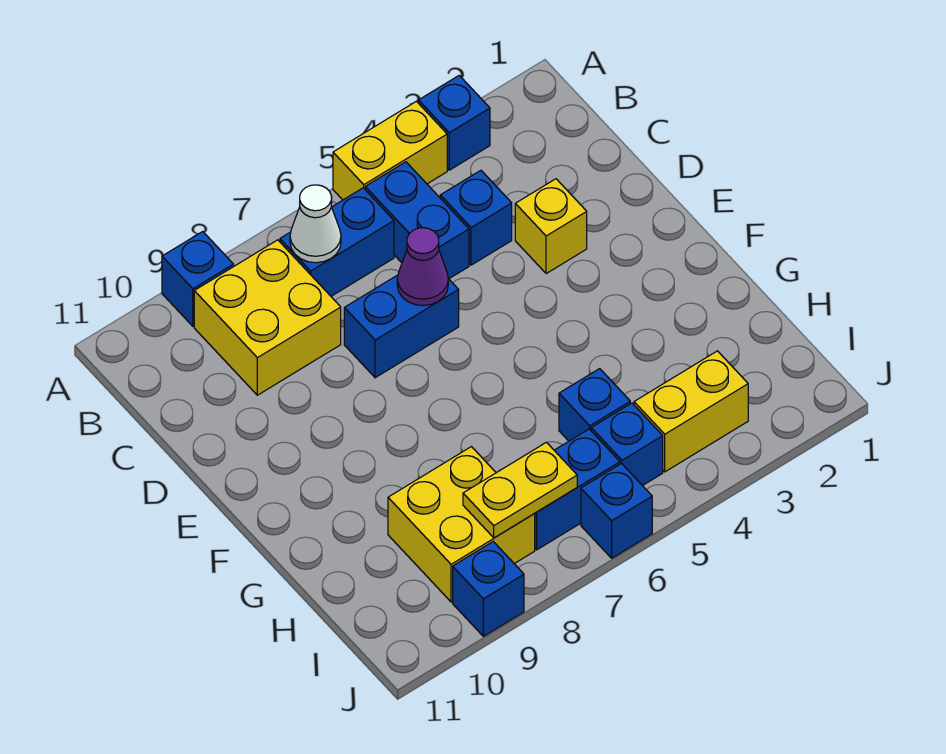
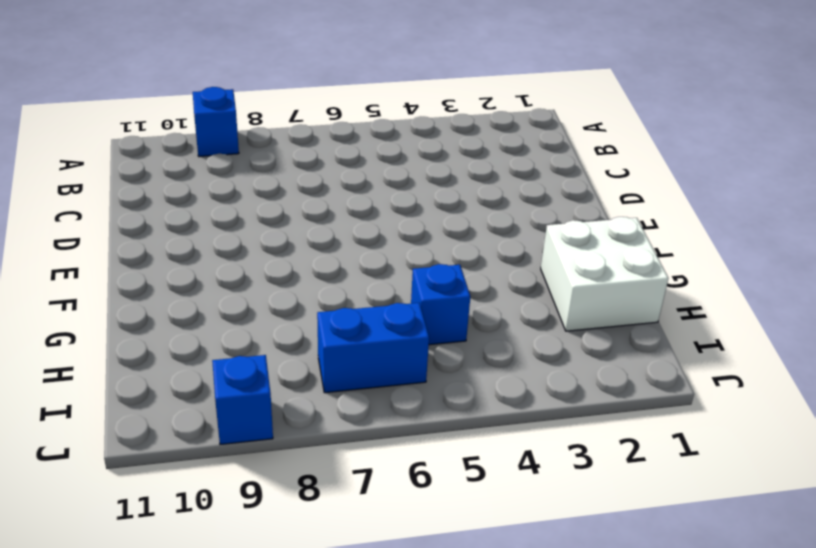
white brick G1:H2 level 1 -> none
none -> blue brick A3 level 1
none -> yellow brick A4:A5 level 1
none -> blue brick B5:C5 level 1

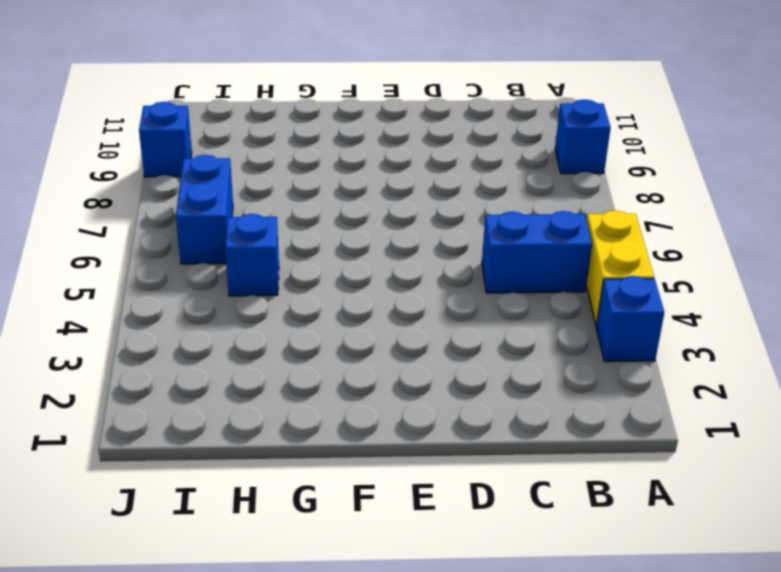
none -> blue brick B6:B7 level 1
none -> yellow brick B8:C9 level 1
none -> blue brick C4 level 1

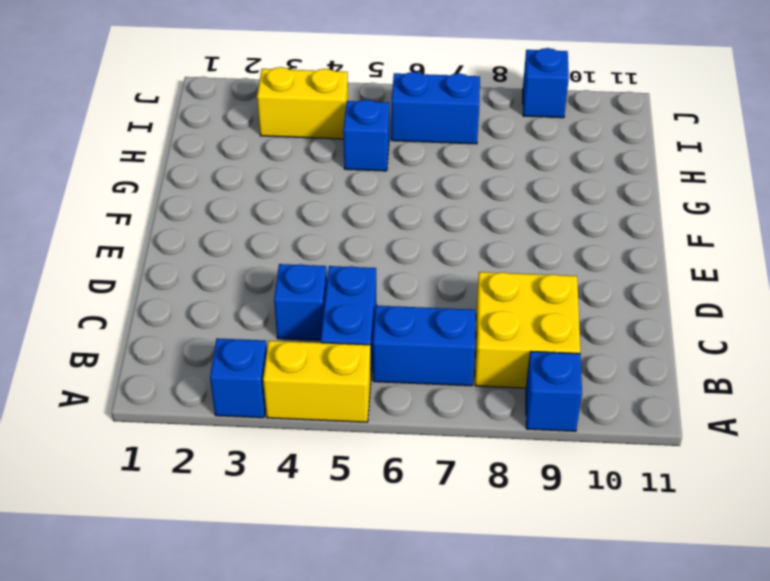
none -> yellow brick D3 level 1
none -> blue brick D6:D7 level 1
none -> yellow brick H8:I9 level 1

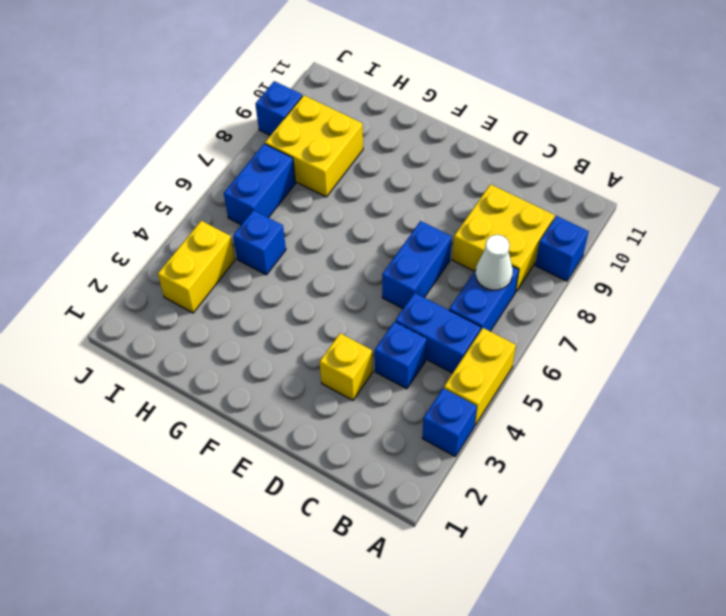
none -> blue brick I5 level 1
none -> blue brick J6 level 1
none -> purple cone D6 level 2

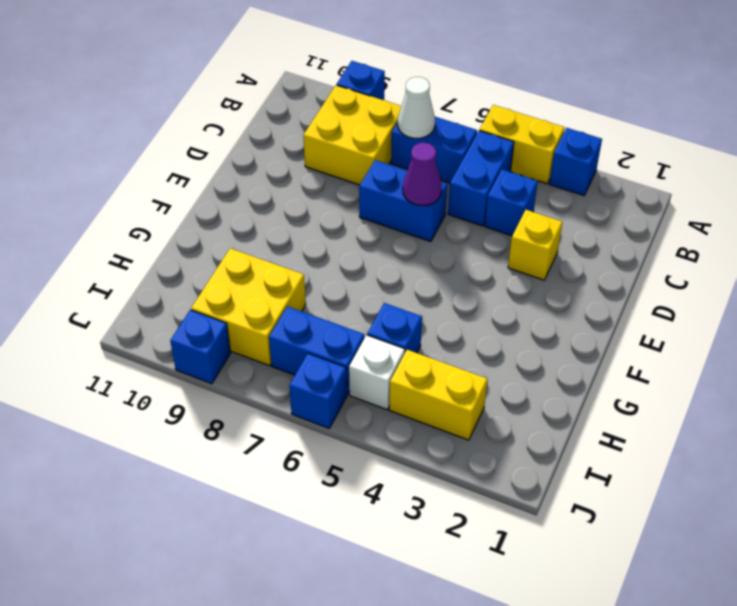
white brick I5 level 1 -> blue brick I5 level 1
none -> yellow plate I7:I8 level 2

